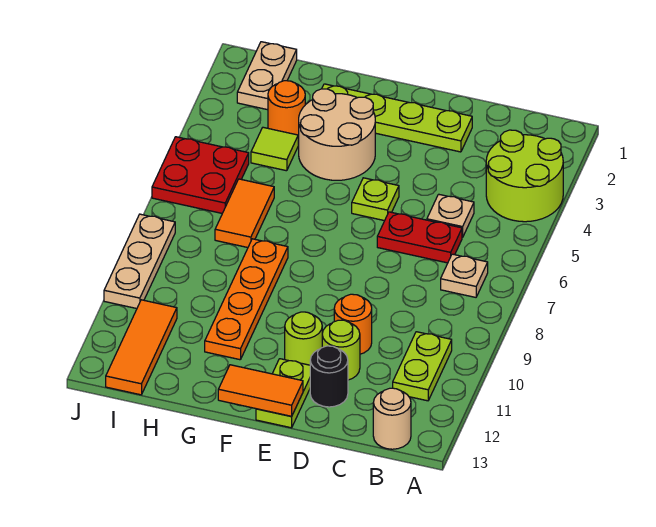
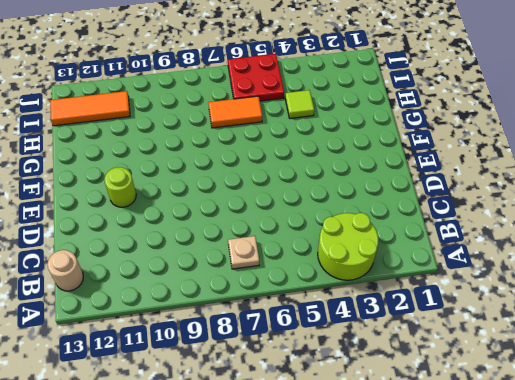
none -> lime plate B10:B11 level 1
none -> tan plate C5 level 1
none -> red plate C6:D6 level 1

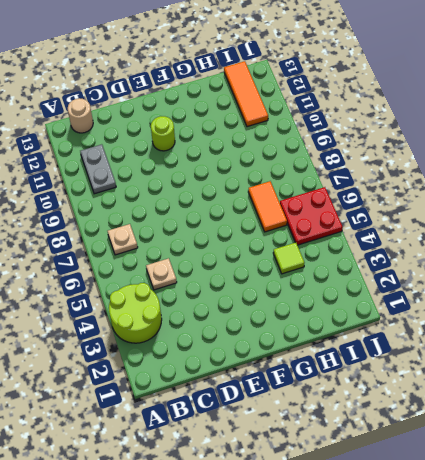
grey plate B10:B11 level 1 -> lime plate B10:B11 level 1
none -> red plate C6:D6 level 1
none -> lime plate D2:G2 level 1
none -> orange round brick D10 level 1

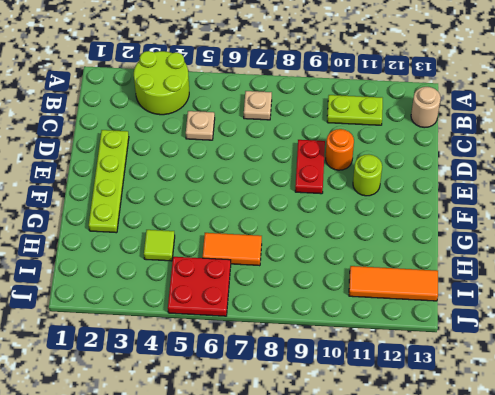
red plate D9:E9 level 1 -> red plate C6:D6 level 1
none -> lime round brick D11 level 1
none -> black round brick D12 level 1
none -> lime plate E5 level 1

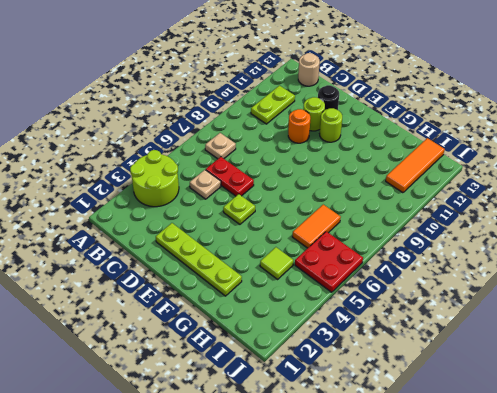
none -> lime plate E12:E13 level 1
none -> tan round brick F3:G4 level 1
none -> orange plate G8:G11 level 1

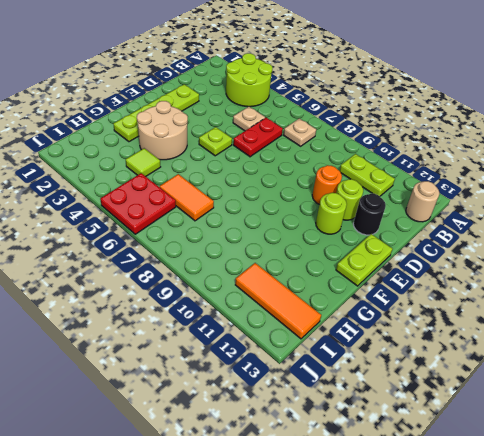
lime plate E13:F13 level 1 -> lime plate E12:E13 level 1
none -> orange plate G8:G11 level 1
none -> orange round brick H3 level 1
none -> tan plate I1:I2 level 1

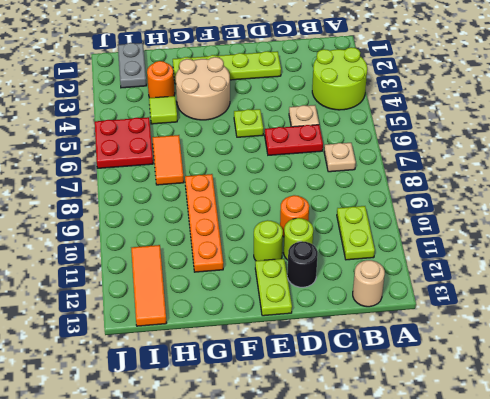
grey plate I1:I2 level 1 -> tan plate I1:I2 level 1
none -> tan plate J8:J10 level 1
none -> orange tile E13:F13 level 2

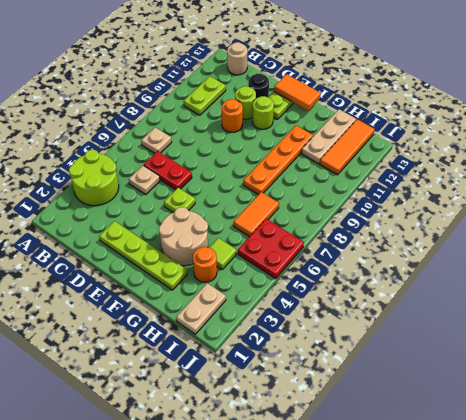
tan plate H11:H13 level 1 -> tan plate J8:J10 level 1

